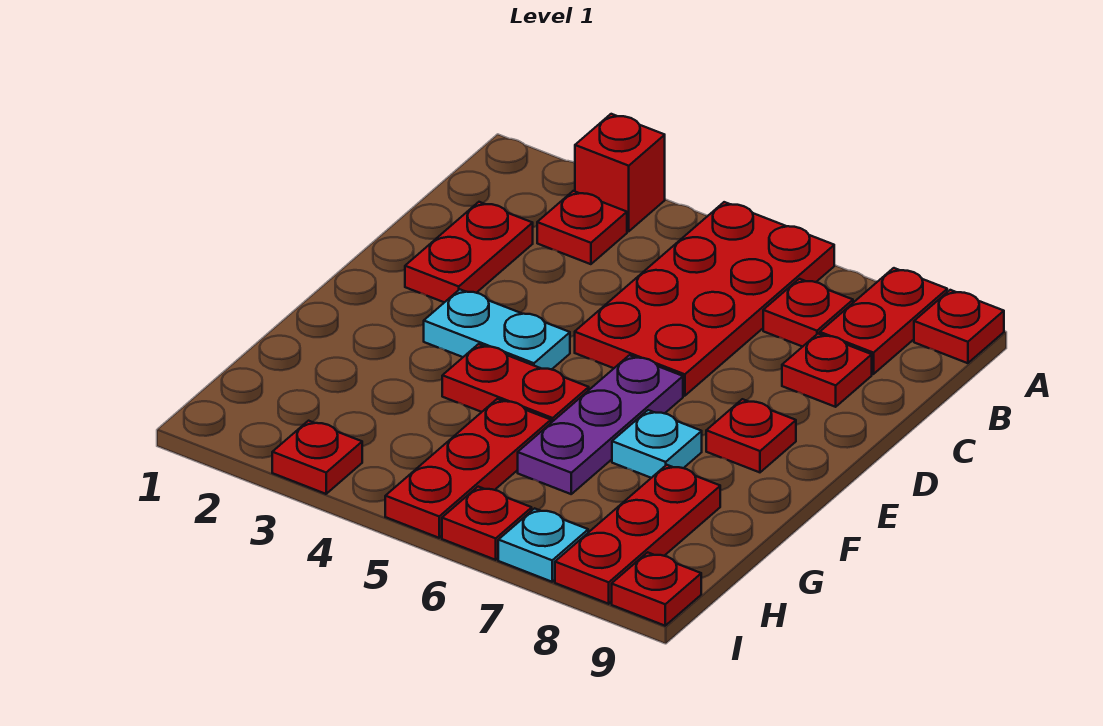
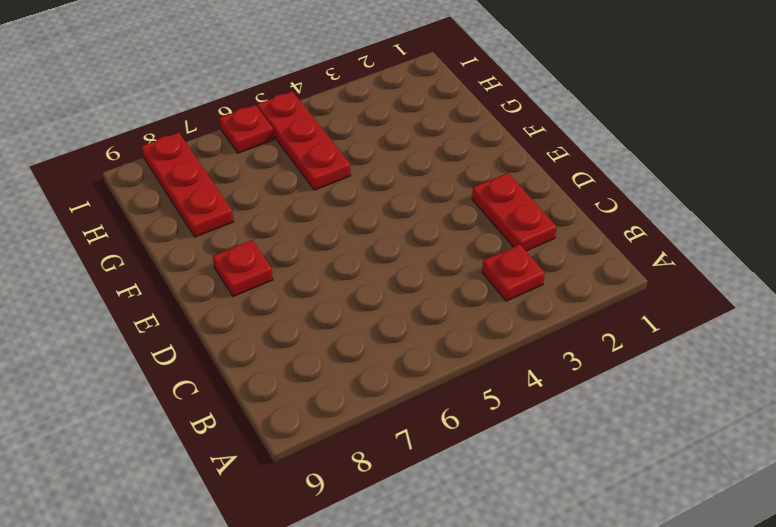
none -> red brick A3 level 1
none -> red plate A5:D6 level 1
none -> red plate A8:B8 level 1

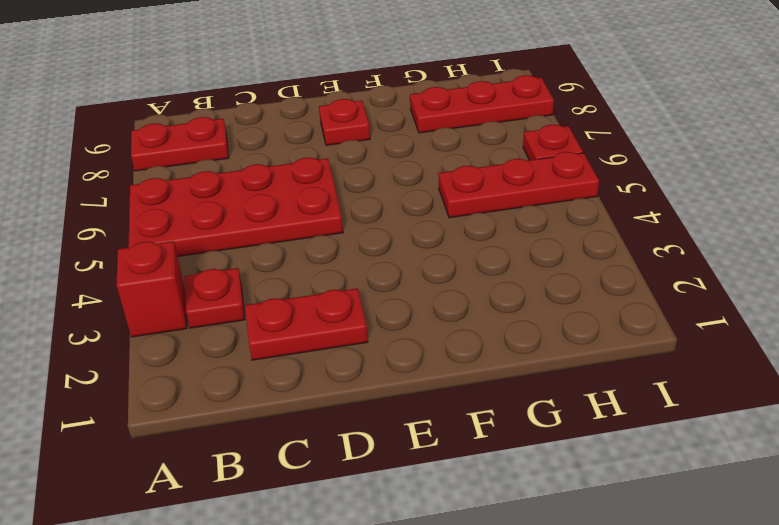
none -> red plate A9 level 1
none -> red plate B7 level 1
none -> red plate C8 level 1

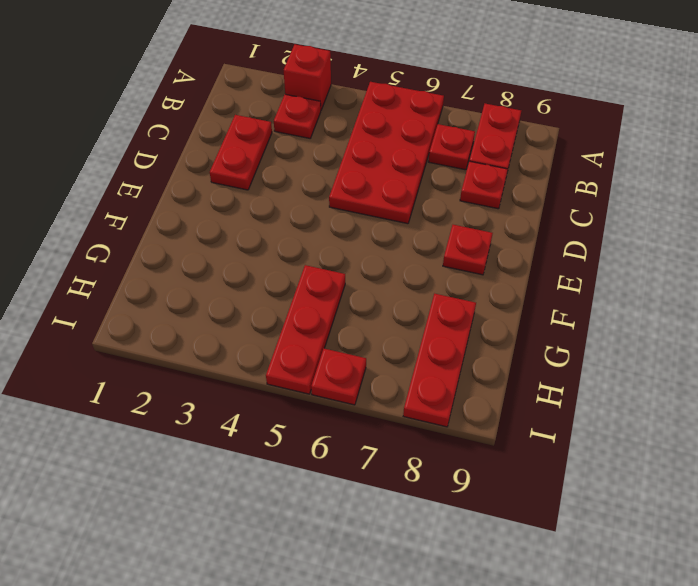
none -> red plate A9 level 1
none -> cyan plate E3:E4 level 1
none -> purple plate E6:G6 level 1

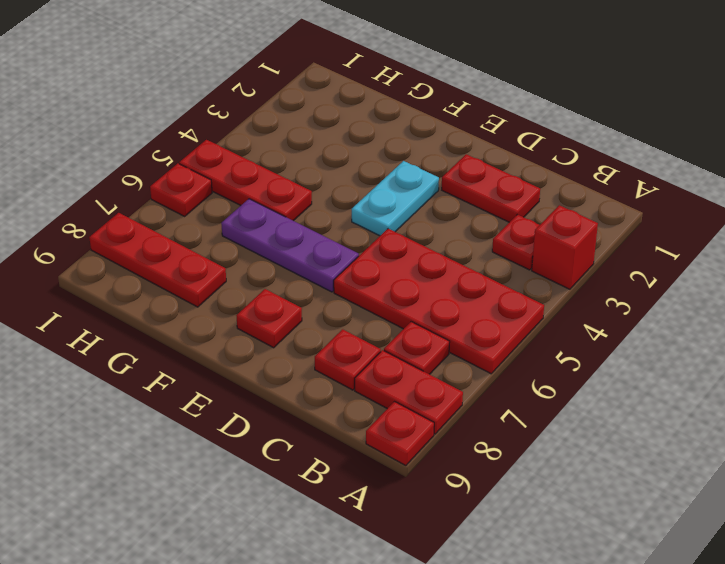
none -> red plate F4:F5 level 1
none -> cyan plate F7 level 1
none -> red plate I3 level 1

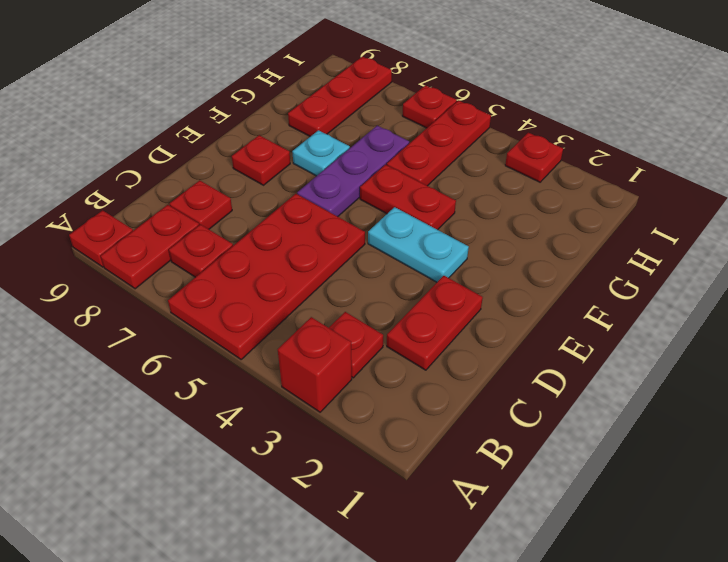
none -> cyan plate I7 level 1
none -> red plate I9 level 1

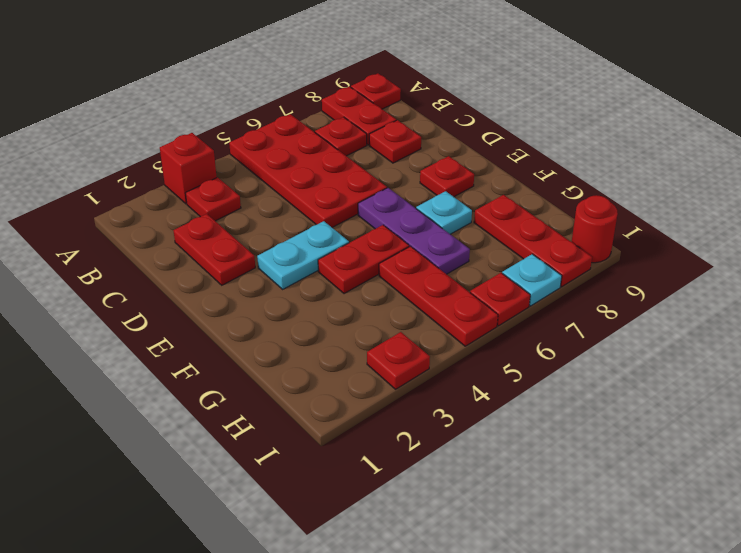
red round brick I9 level 1 -> red plate I9 level 1

